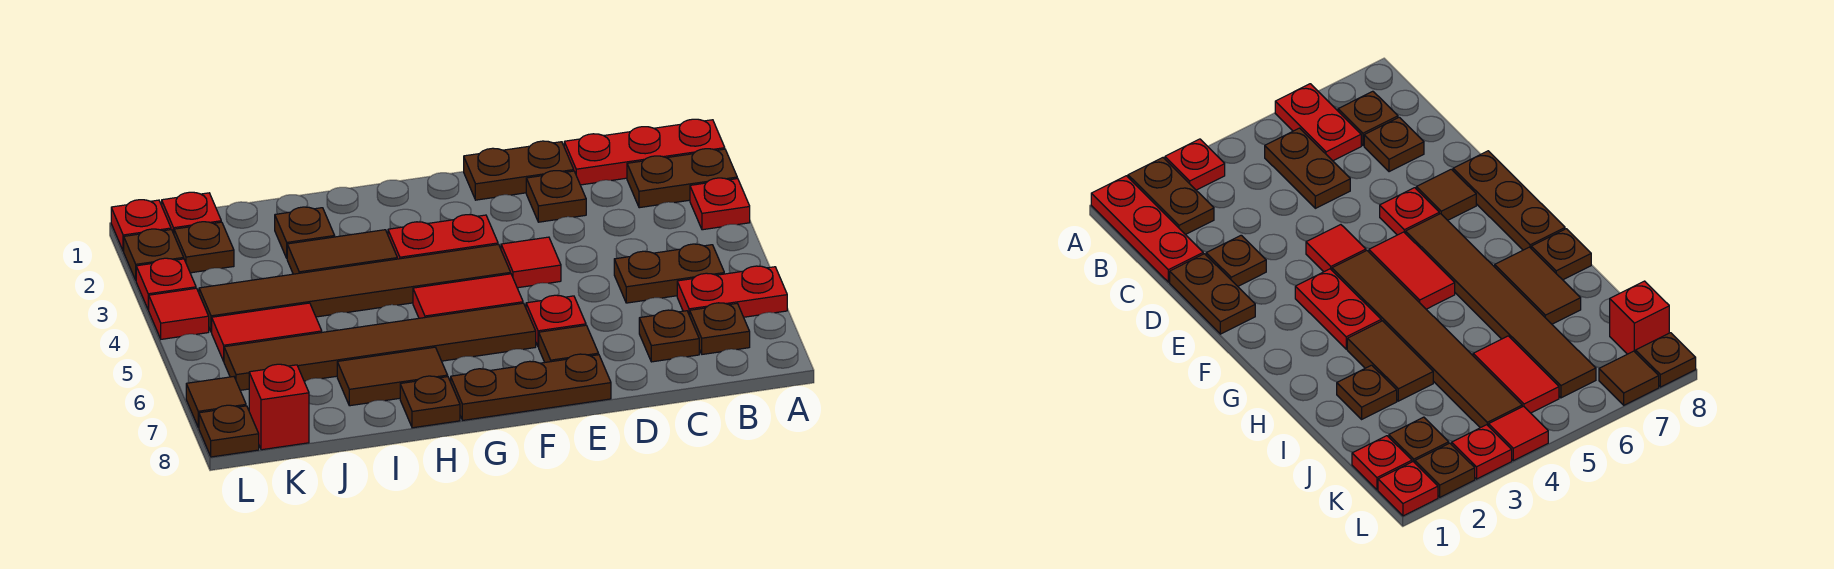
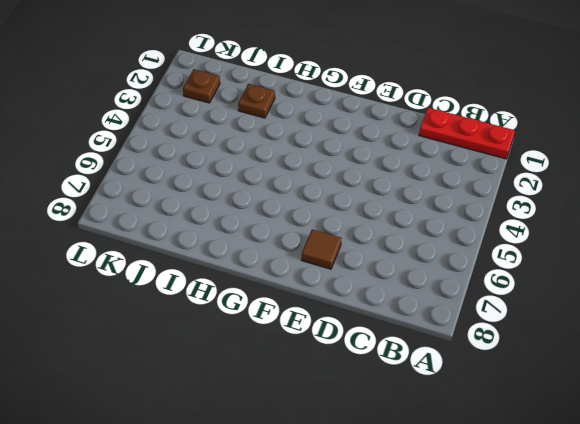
none -> brown plate A2:B2 level 1
none -> red plate A3 level 1
none -> red plate A6:B6 level 1
none -> brown plate B5:C5 level 1

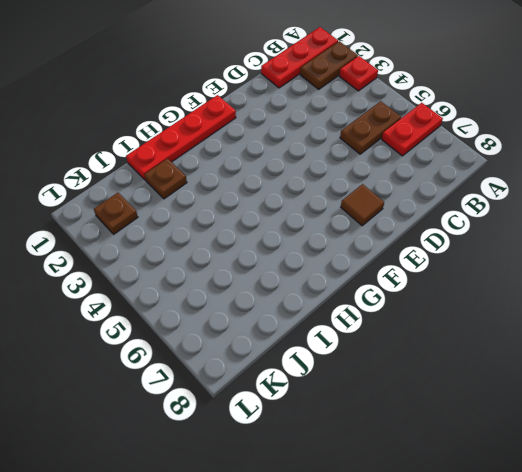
red plate F1:I1 level 1 -> none
none -> brown plate B7 level 1
none -> brown plate C7 level 1
none -> brown plate D1:E1 level 1
none -> brown plate D2 level 1

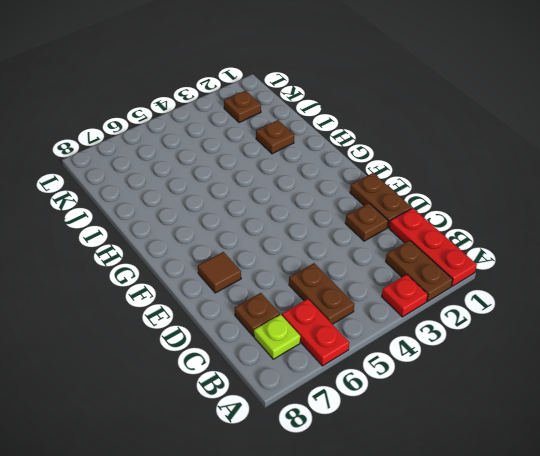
lime plate B7 level 1 -> brown plate B7 level 1
none -> red tile E4 level 1
none -> red plate E6 level 1
none -> brown plate E8:G8 level 1
none -> red plate F3:G3 level 1

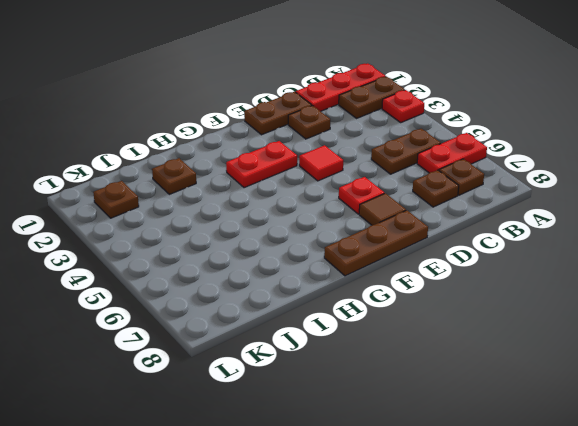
none -> brown tile F4:K4 level 1
none -> red tile F5:G5 level 1
none -> brown tile F6:K6 level 1
none -> brown tile H3:I3 level 1

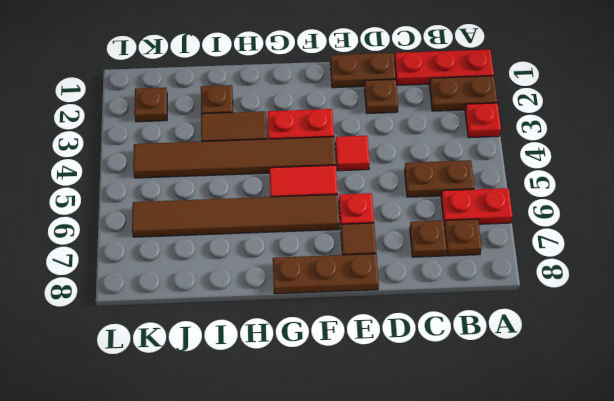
none -> brown tile H7:I7 level 1
none -> brown plate H8 level 1
none -> red tile J5:K5 level 1
none -> red plate K1 level 1

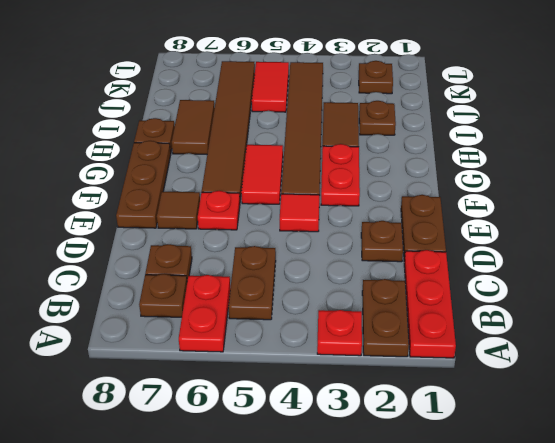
none -> red plate K1 level 1
none -> red brick K8 level 1
none -> red plate L1 level 1
none -> brown plate L2 level 1

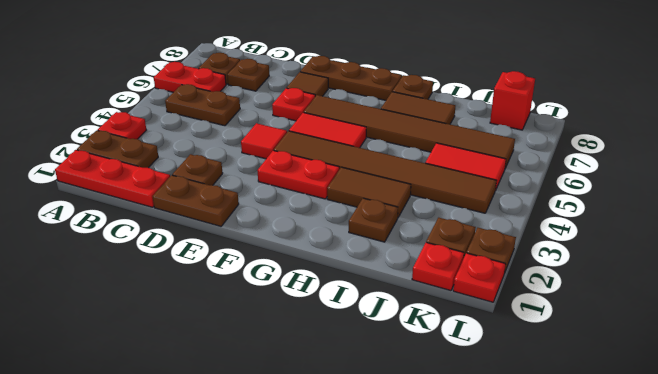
none -> red plate L3 level 1
none -> red tile L4 level 1
none -> brown tile L7 level 1
none -> brown plate L8 level 1

